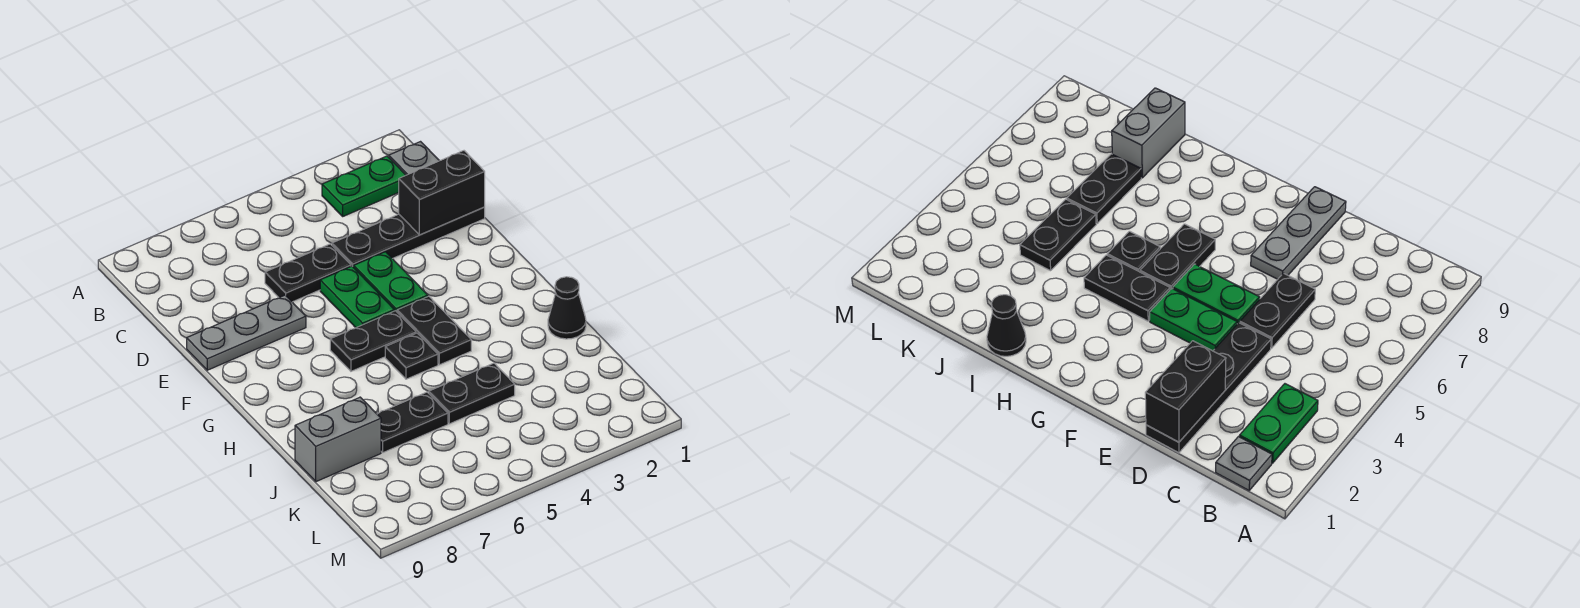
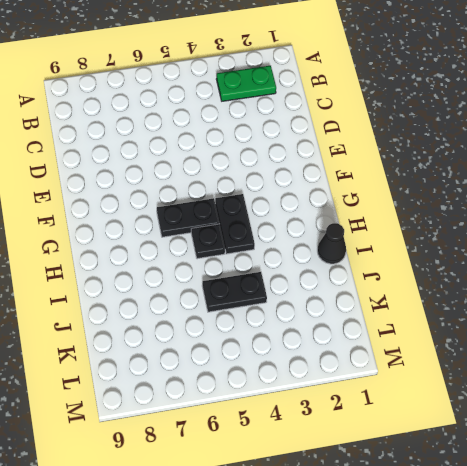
none -> grey plate B1 level 1
none -> black plate D1:D4 level 1
none -> black plate D5:D6 level 1

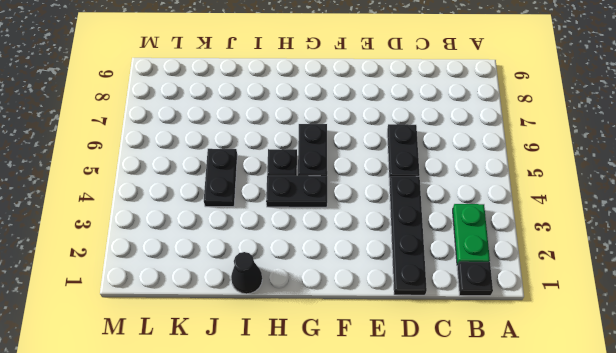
black plate B1 level 1 -> grey plate B1 level 1
none -> green plate E4:F4 level 1
none -> green plate E5:F5 level 1
none -> grey plate E7:E9 level 1

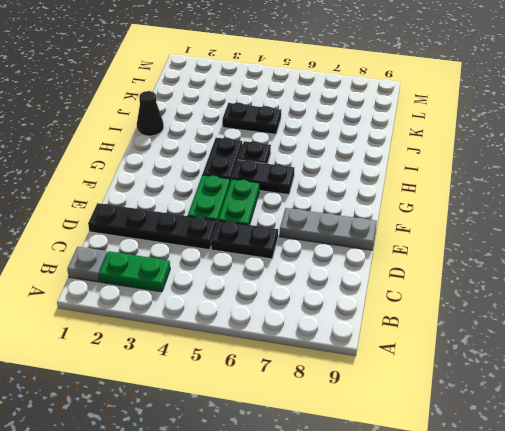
none -> black plate J6:J7 level 1
none -> grey brick J8:J9 level 1
none -> black brick D1:D2 level 2

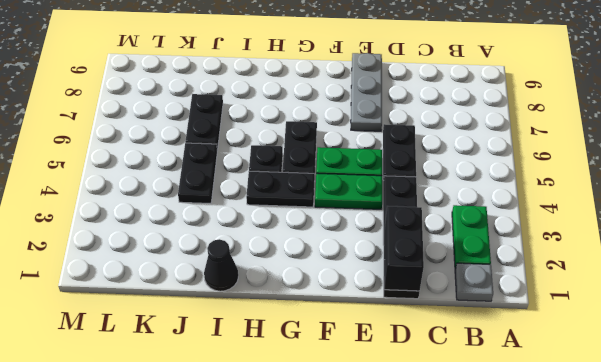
none -> grey brick J8:J9 level 1

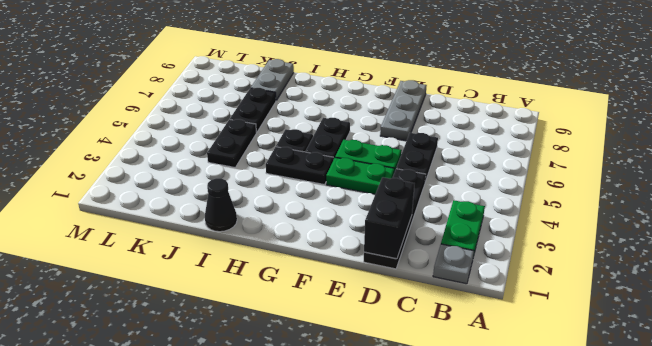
grey plate J8:J9 level 1 -> grey brick J8:J9 level 1

